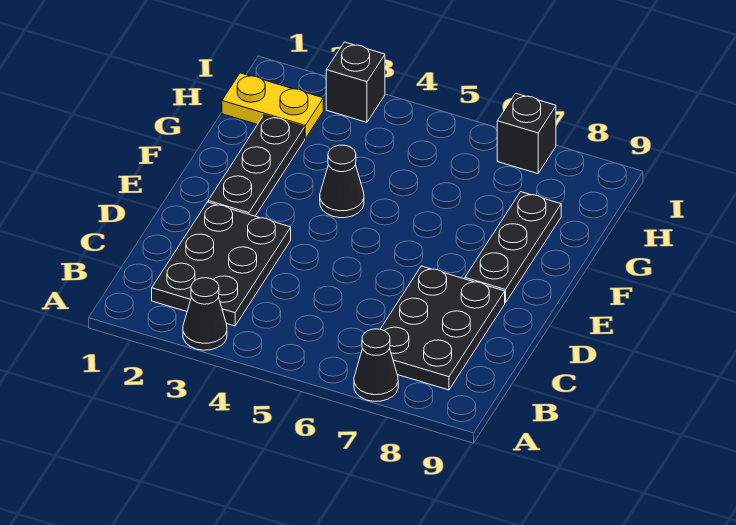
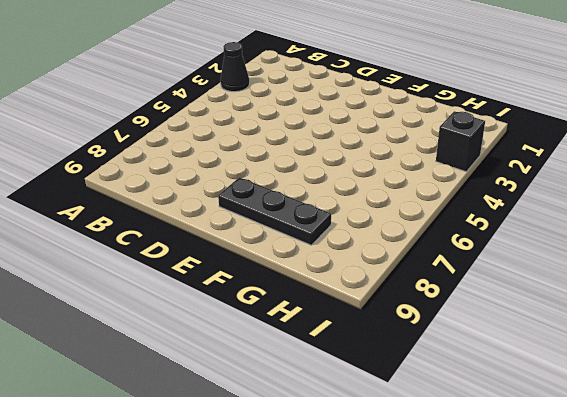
none -> black cone A7 level 1
none -> black plate B2:D3 level 1

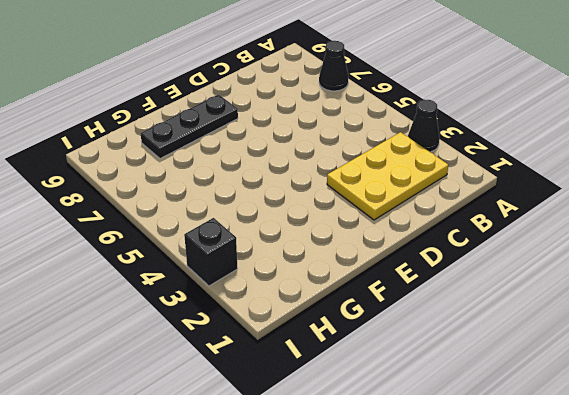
yellow plate B2:D3 level 1 -> black plate B2:D3 level 1
none -> black plate B7:D8 level 1
none -> black plate E2:G2 level 1

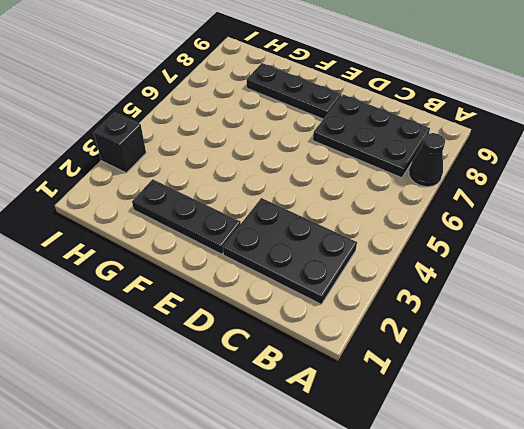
none -> black cone A3 level 1
none -> black cone F4 level 1

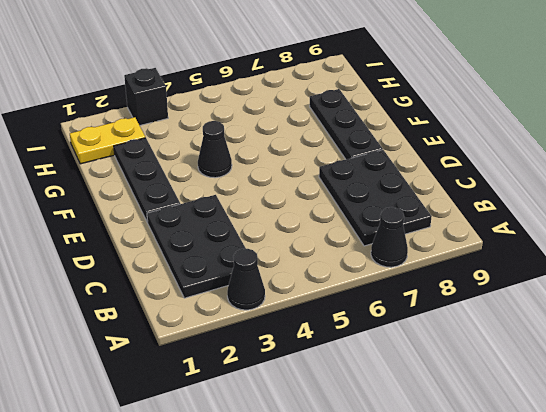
none -> black brick I7 level 1

